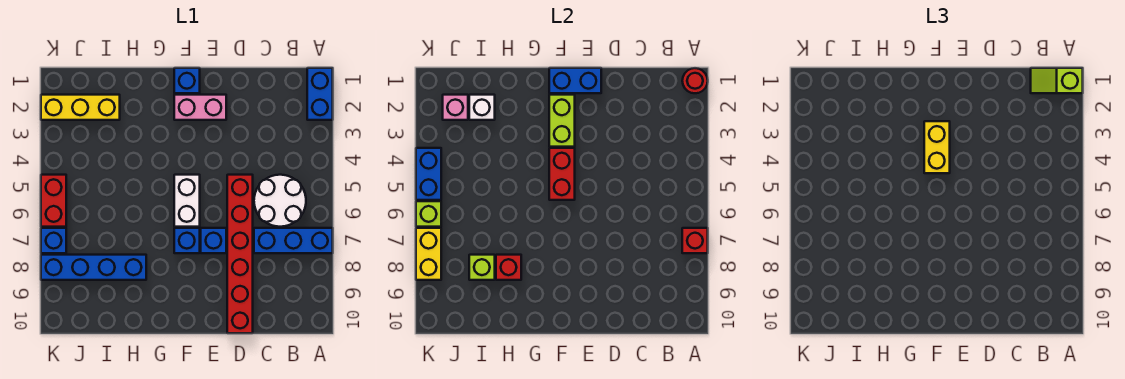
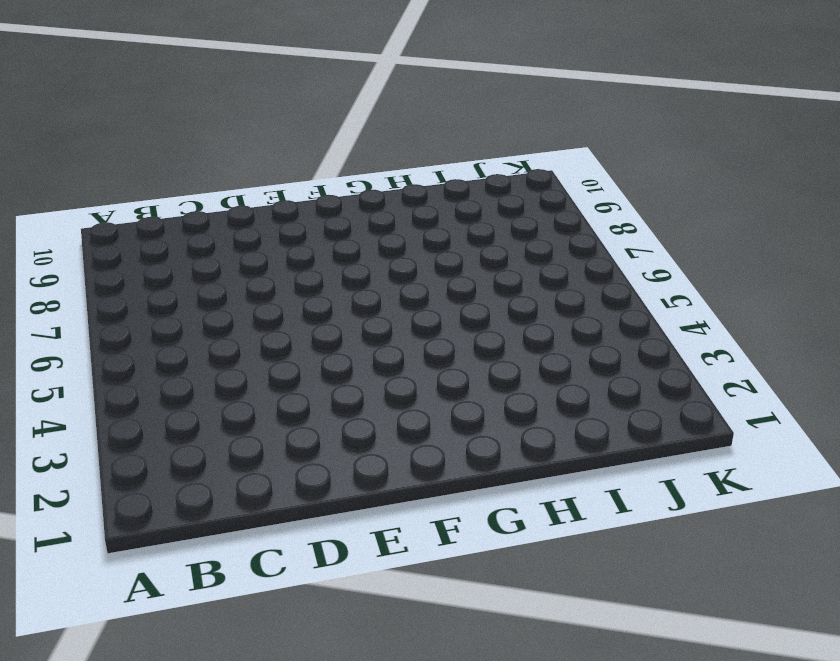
none -> blue brick A1:A2 level 1
none -> blue brick A7:C7 level 1
none -> white round brick B5:C6 level 1

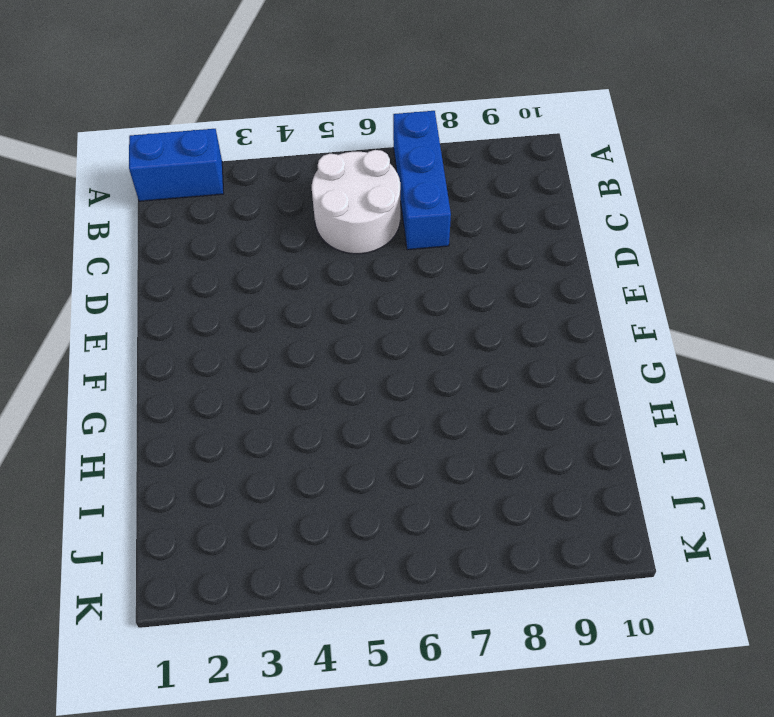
none -> red brick D5:D10 level 1
none -> pink brick E2:F2 level 1
none -> blue brick E7 level 1

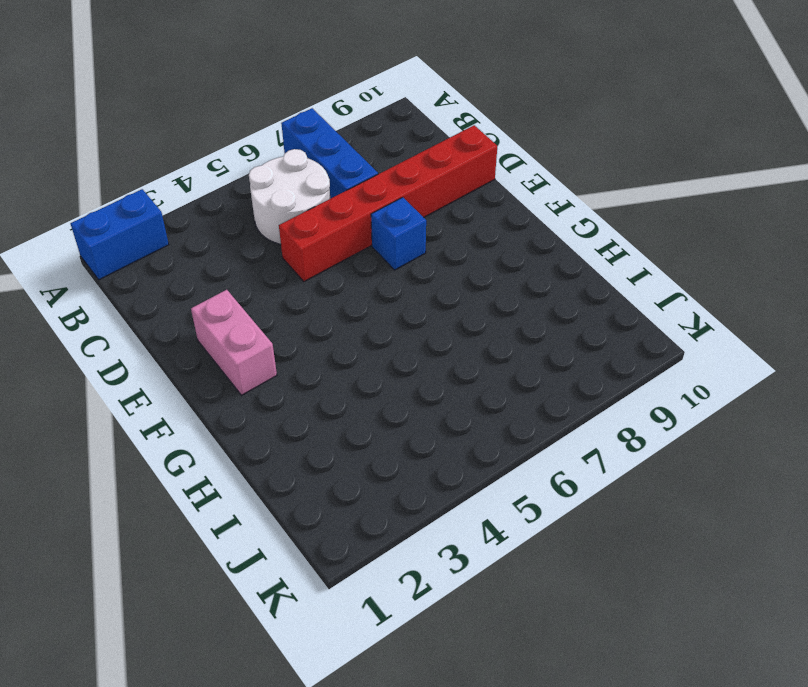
none -> blue brick F1 level 1
none -> white brick F5:F6 level 1
none -> blue brick F7 level 1

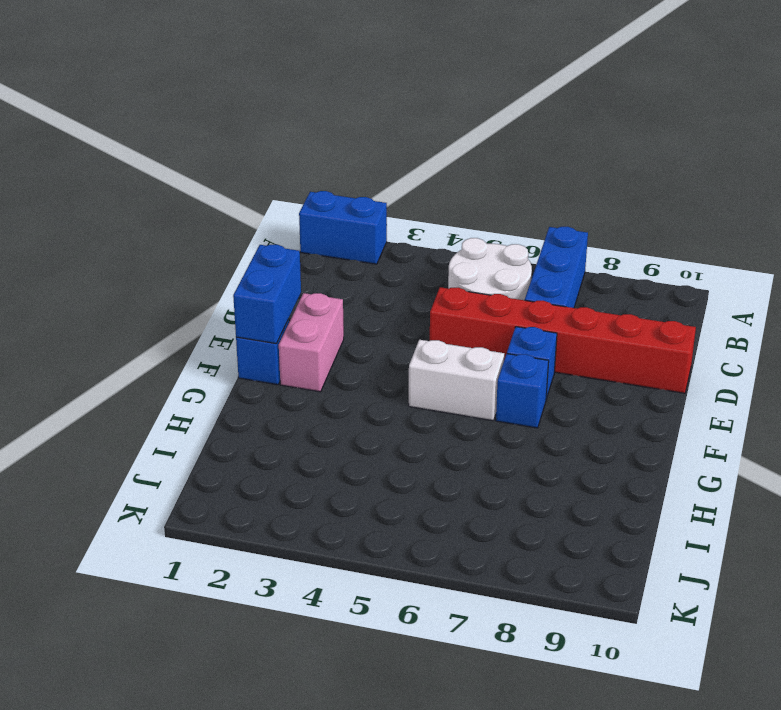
none -> blue brick H8:K8 level 1
none -> yellow brick I2:K2 level 1
none -> red brick K5:K6 level 1

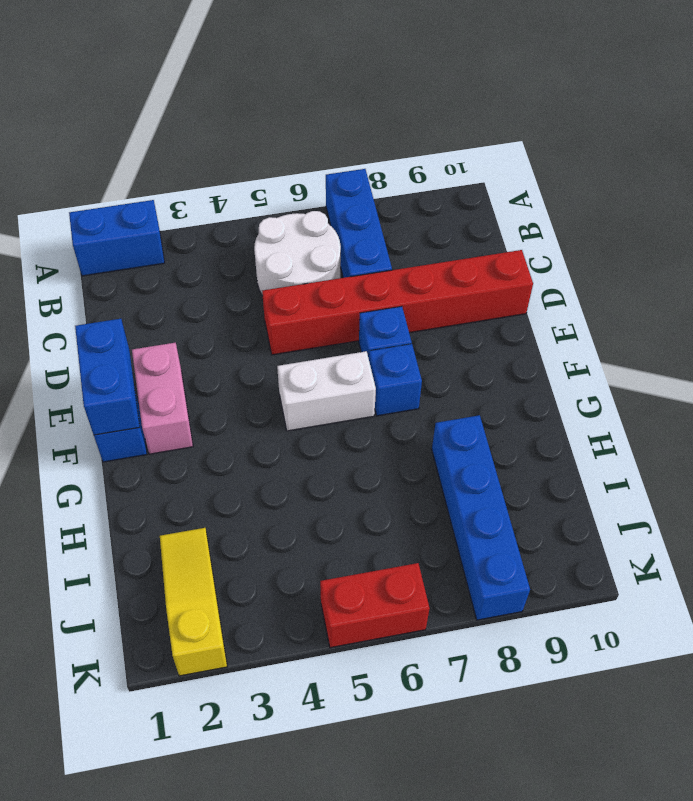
yellow slope I2:K2 level 1 top K -> yellow brick I2:K2 level 1
none -> blue brick K7 level 1
none -> red round brick A1 level 2
none -> red brick A7 level 2

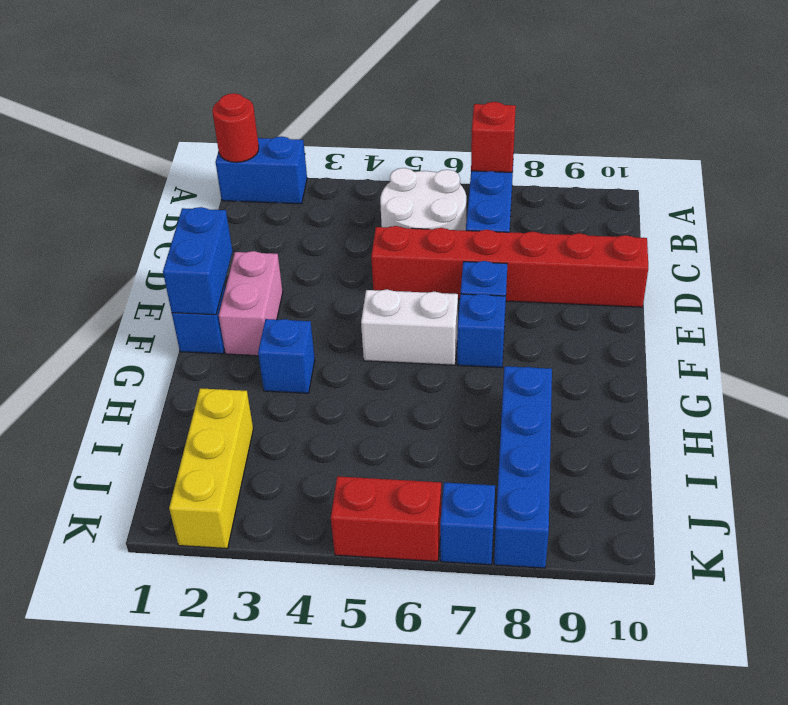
blue brick G3 level 1 -> none
none -> lime brick F2:F3 level 2
none -> red brick F4:F5 level 2
none -> red brick H8 level 2

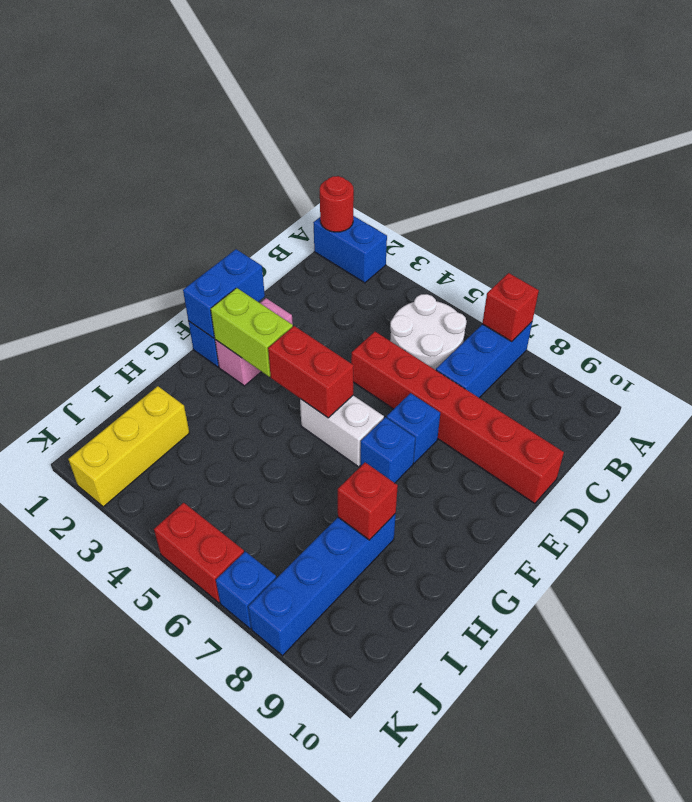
none -> white brick I2 level 2
none -> lime brick I8 level 2
none -> pink brick J2 level 2

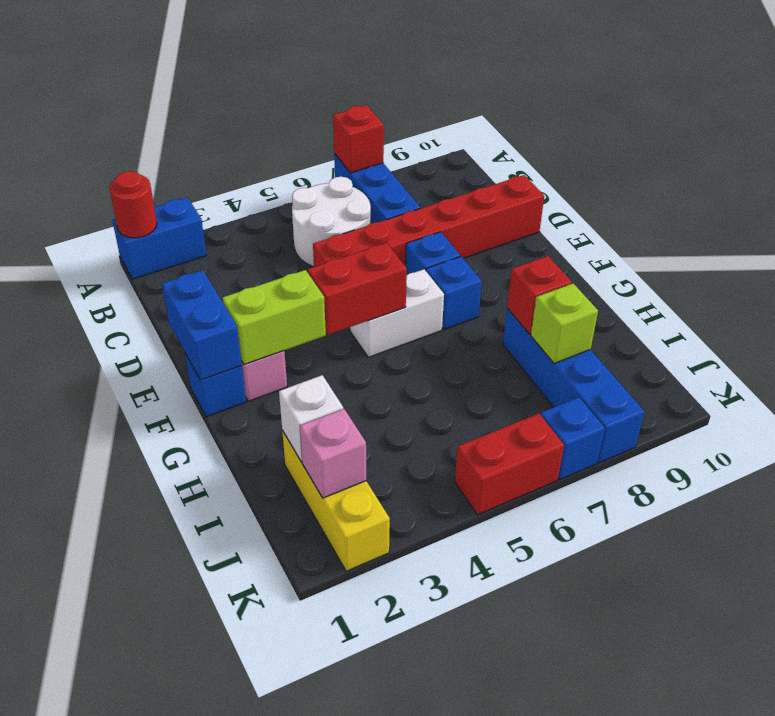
none -> blue brick K4:K5 level 2
none -> lime brick K6 level 2
none -> yellow brick K7:K8 level 2

